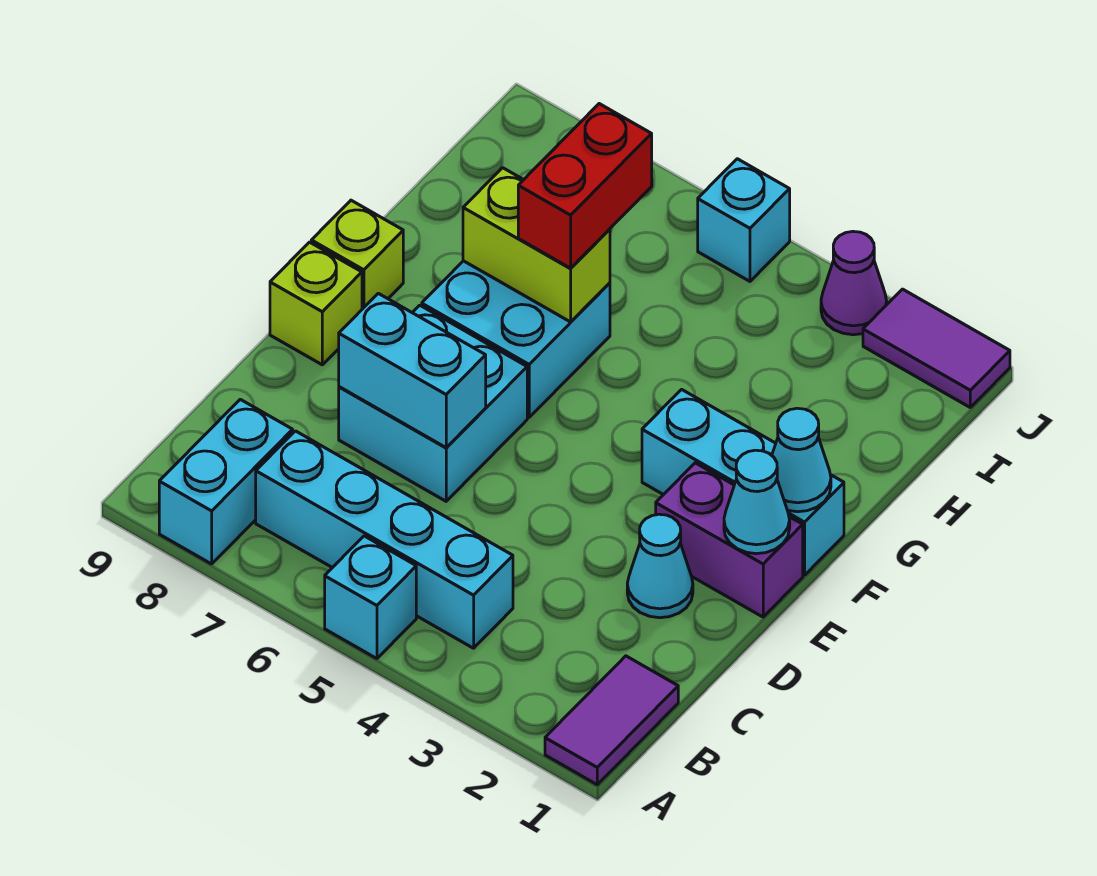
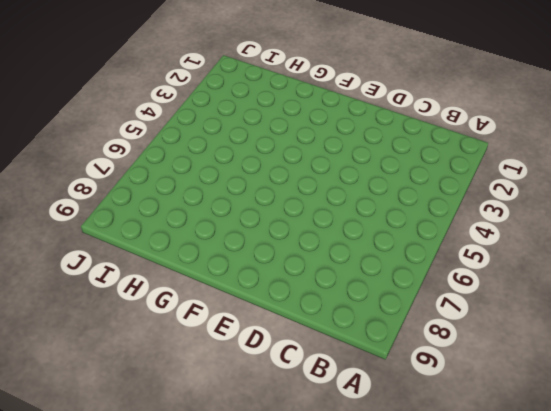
none -> purple tile A1:B1 level 1
none -> cyan brick A5 level 1
none -> cyan brick A8:B8 level 1

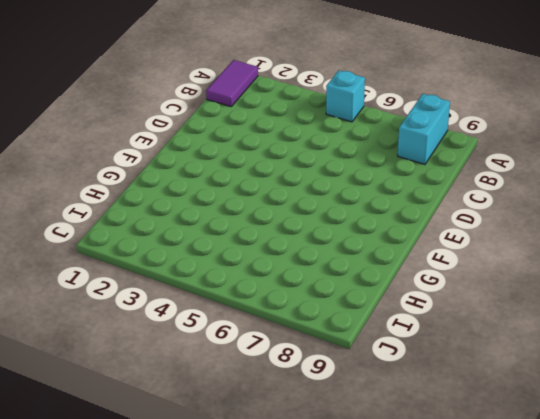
none -> cyan brick B4:B7 level 1
none -> cyan cone D2 level 1
none -> cyan brick D6:E7 level 1

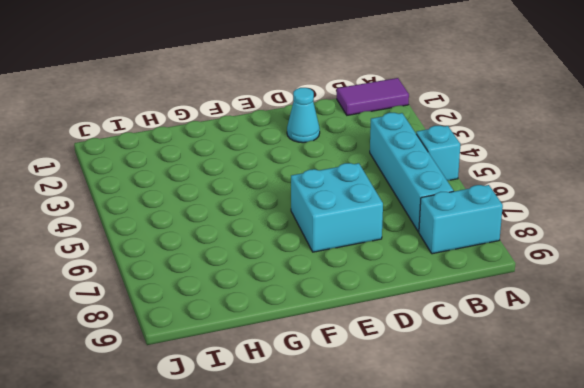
none -> purple brick E1:E2 level 1
none -> lime brick E9 level 1
none -> cyan brick F1:F3 level 1

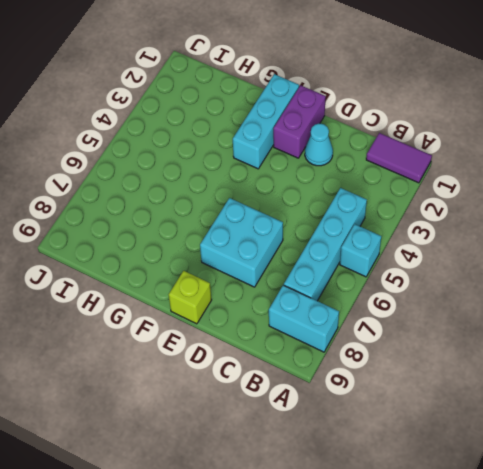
none -> cyan brick F6:G7 level 1
none -> lime brick F9 level 1
none -> purple tile J1:J2 level 1

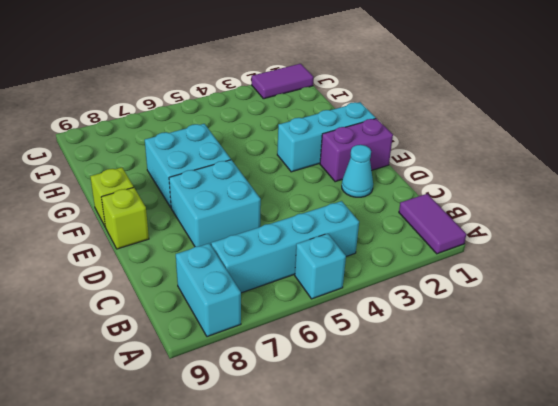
none -> purple cone J3 level 1
none -> cyan brick J5 level 1
none -> cyan brick D6:D7 level 2

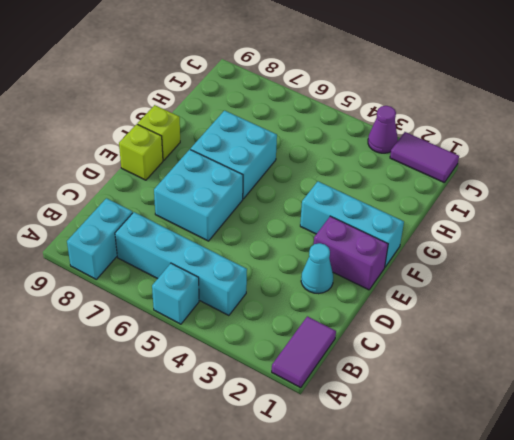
none -> cyan brick J5 level 1
none -> cyan brick D6:D7 level 2
none -> cyan cone E1 level 2

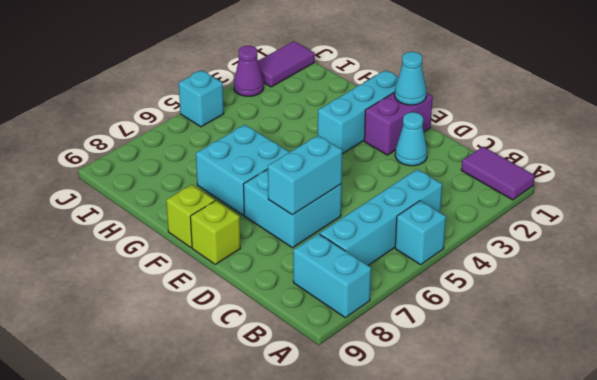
none -> cyan cone F1 level 2
none -> lime brick G6:G7 level 2
none -> red brick G6:H6 level 3

